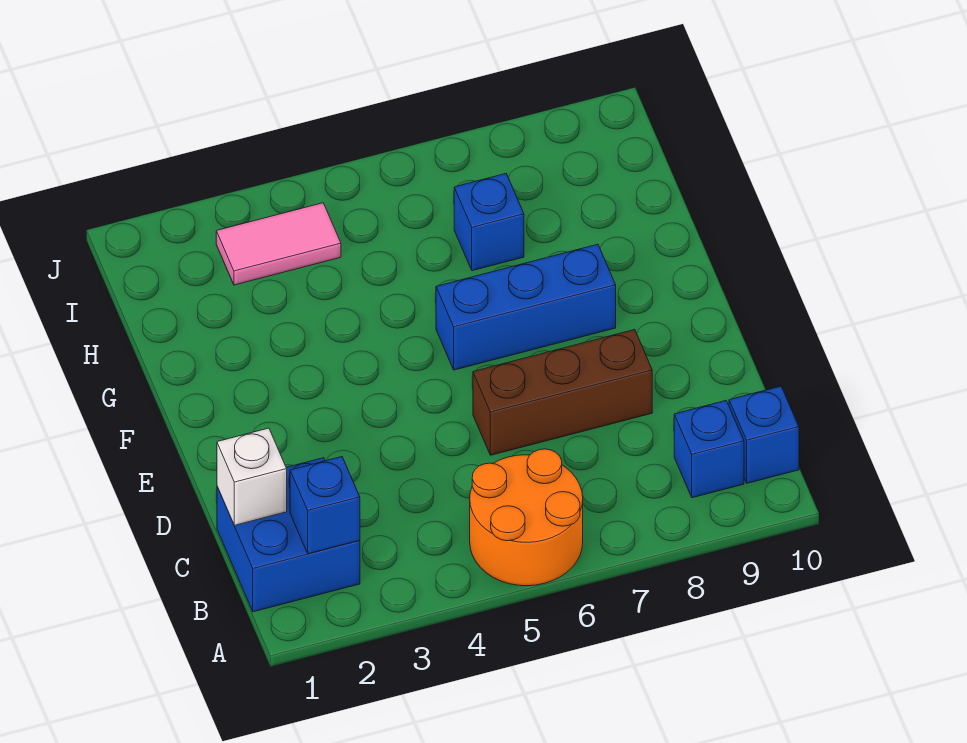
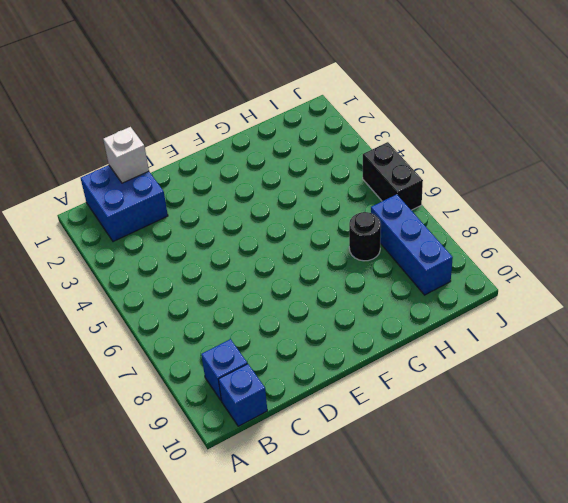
black round brick H7 level 1 -> blue brick H7 level 1
blue brick I7:I9 level 1 -> blue brick F6:F8 level 1
black brick J5:J6 level 1 -> none
none -> orange round brick A5:B6 level 1
none -> brown brick D6:D8 level 1

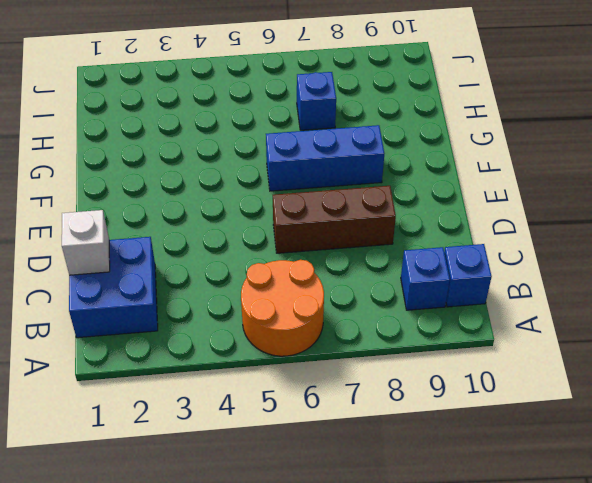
none -> pink tile I3:I4 level 1
none -> blue brick B2 level 2

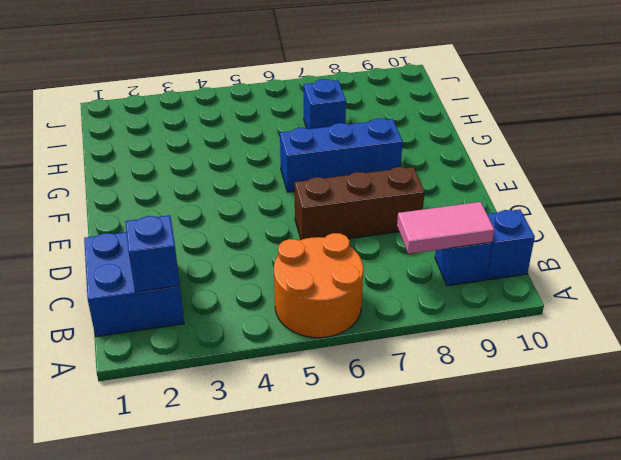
pink tile B8:B9 level 2 -> pink tile I3:I4 level 1
none -> white brick C1 level 2

